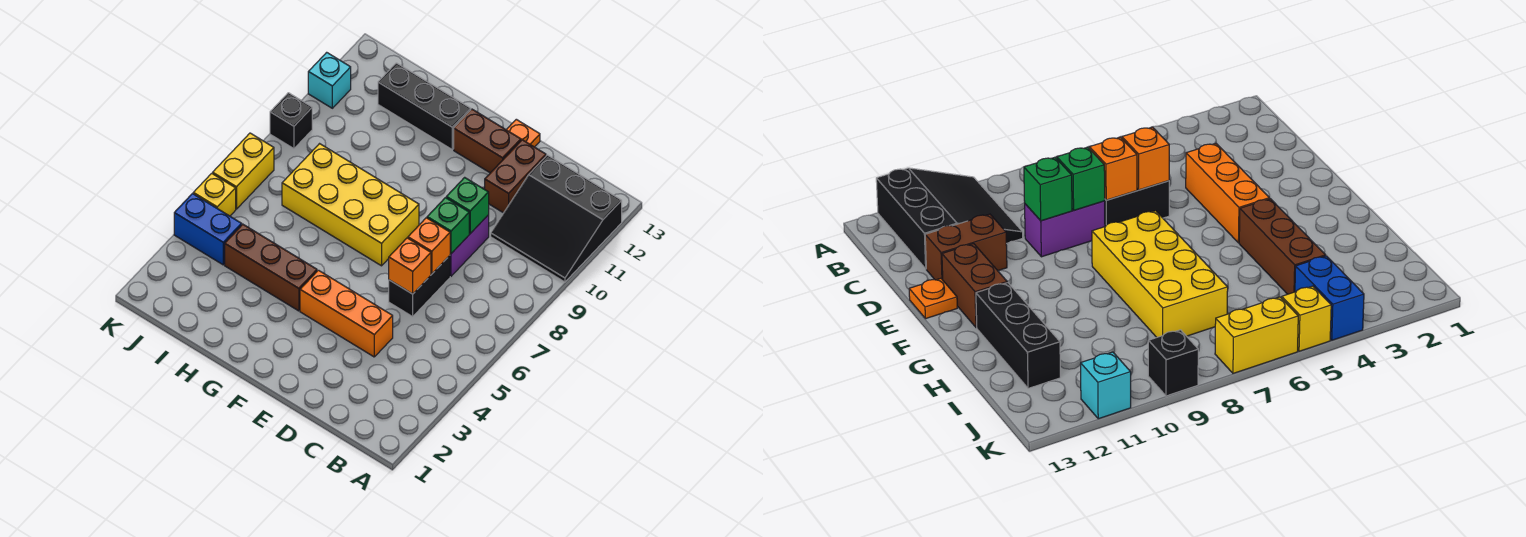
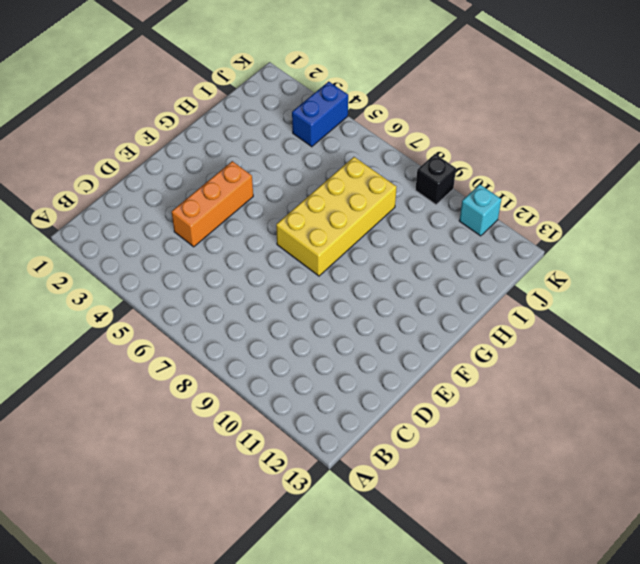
none -> black slope A10:C12 level 1 top 12
none -> black brick D6:D7 level 1
none -> purple brick D8:D9 level 1

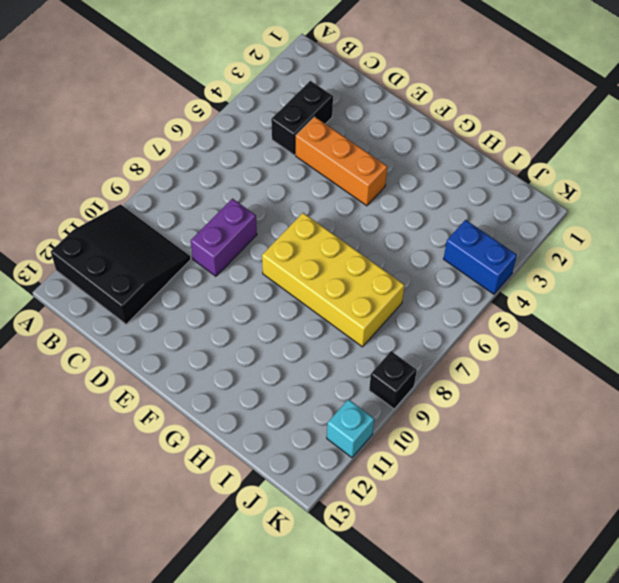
black brick C3:C4 level 1 -> black brick D6:D7 level 1
none -> brown brick D11:D12 level 1
none -> brown brick E12:F12 level 1
none -> orange plate E13 level 1

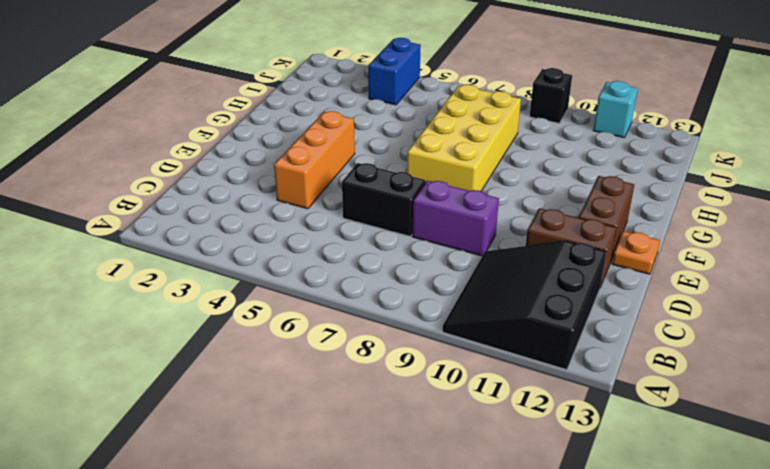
none -> brown brick G4:I4 level 1
none -> black brick G12:I12 level 1
none -> yellow brick K5 level 1

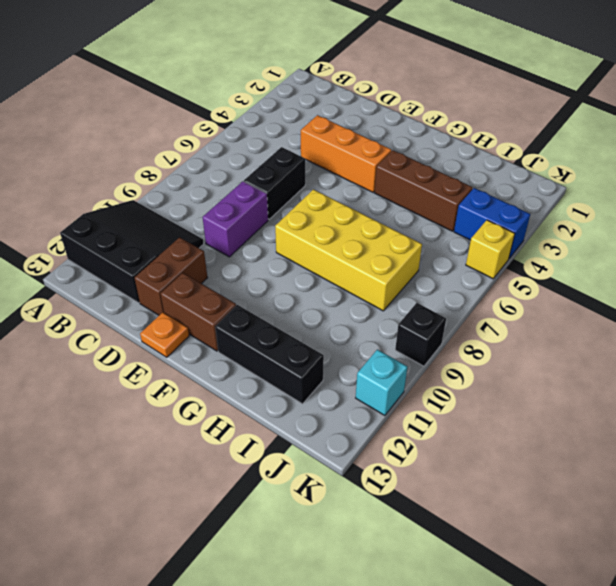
none -> yellow brick K6:K7 level 1
none -> orange brick D6 level 2
none -> orange brick D7 level 2

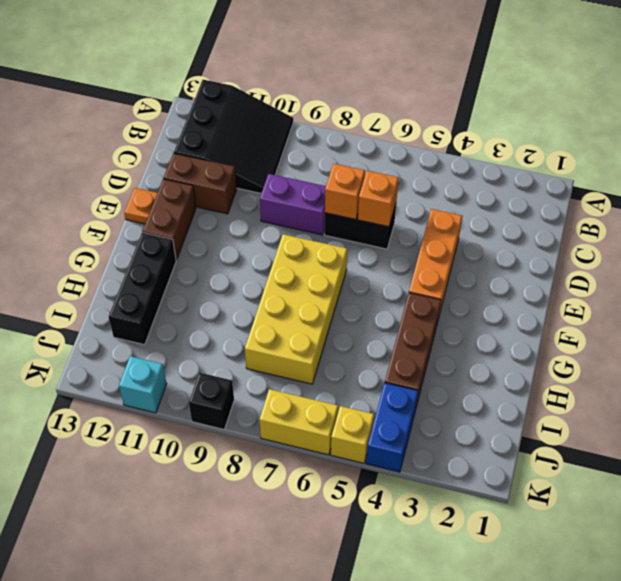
none -> green brick D8 level 2
none -> green brick D9 level 2

